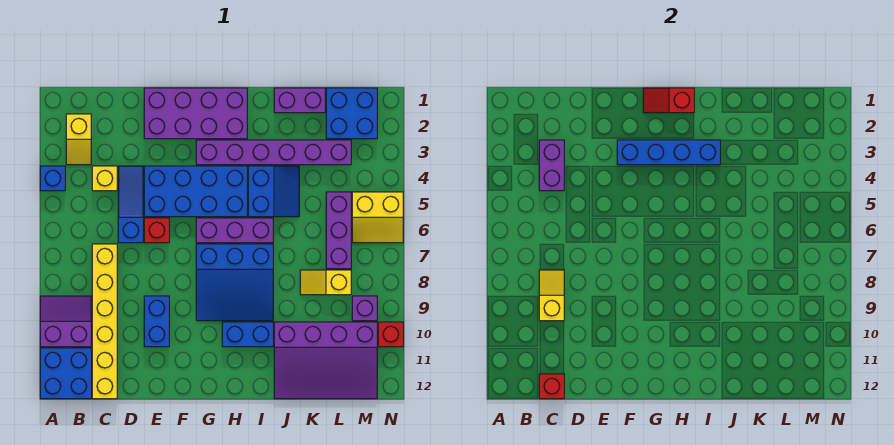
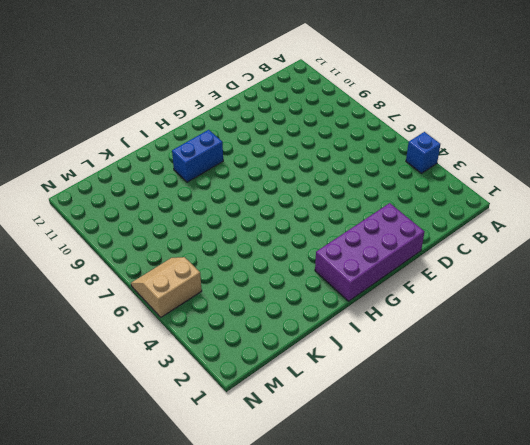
tan slope M5:N6 level 1 top 5 -> yellow slope M5:N6 level 1 top 5
none -> purple slope A9:B10 level 1 top 10
none -> blue brick A11:B12 level 1
none -> yellow slope B2:B3 level 1 top 2

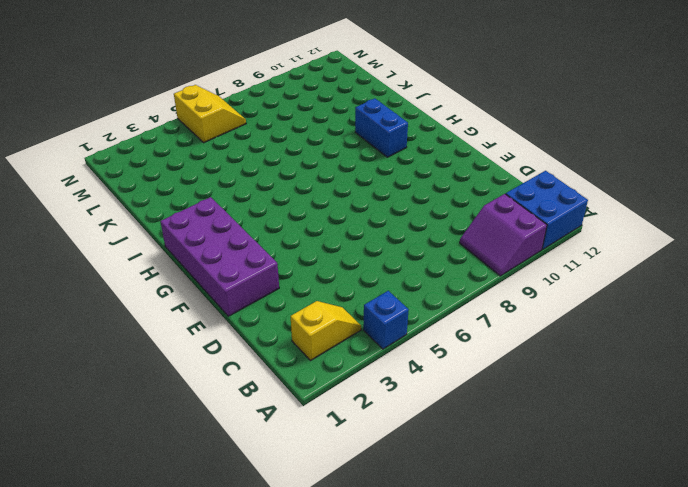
none -> yellow brick C4 level 1
none -> yellow brick C7:C12 level 1
none -> blue slope D4:D6 level 1 top 6

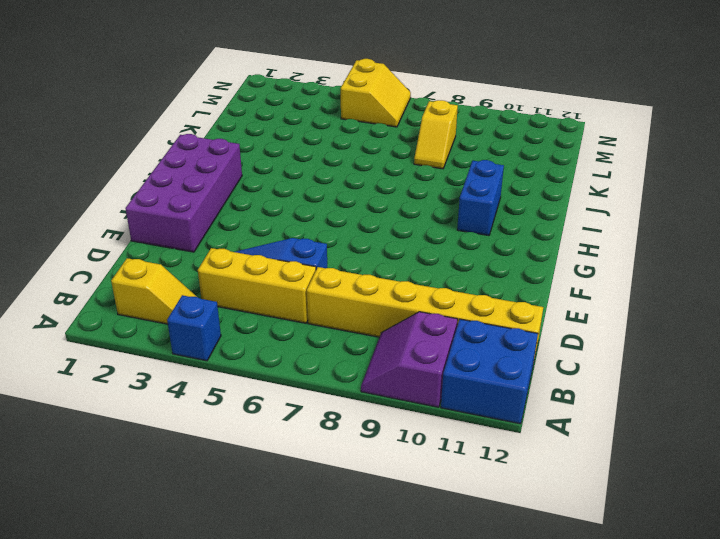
yellow brick C4:C6 level 1 -> yellow brick C4 level 1
none -> blue brick E4:H5 level 1
none -> red brick E6 level 1
none -> blue brick E9:E10 level 1

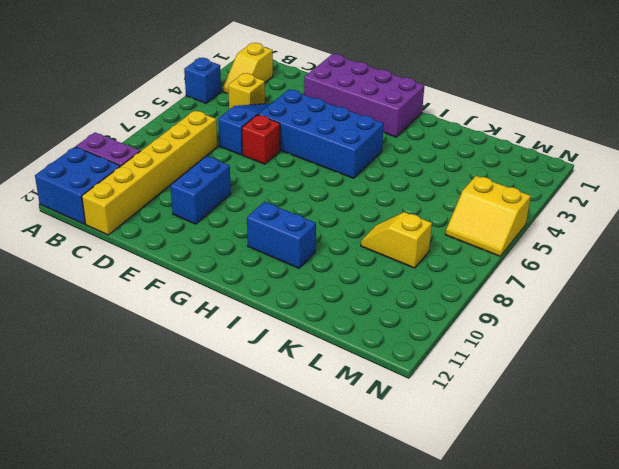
none -> purple brick G3:L3 level 1
none -> purple brick G6:I6 level 1
none -> blue slope G7:I9 level 1 top 7

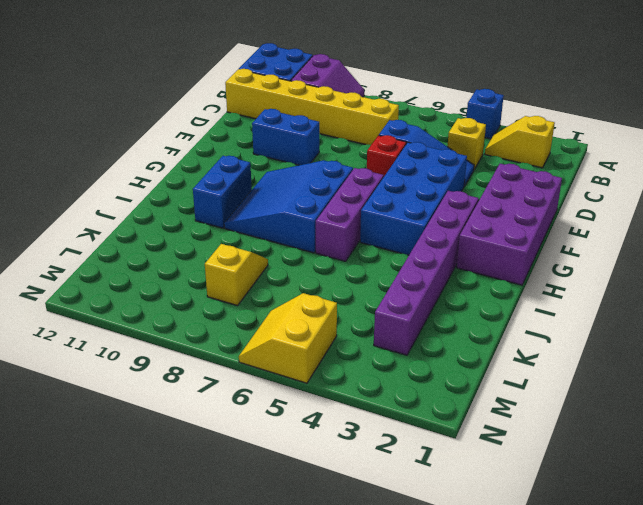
none -> blue slope I4:J5 level 1 top I
none -> purple brick J1:K1 level 1
none -> purple slope J10:M12 level 1 top 10

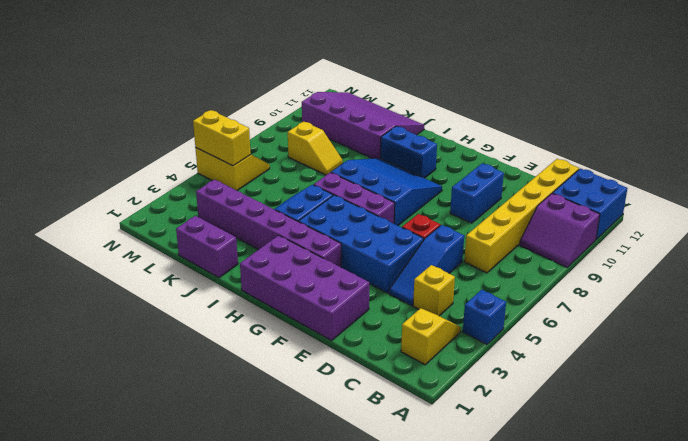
yellow brick M5:N5 level 2 -> none
none -> blue brick L1:M2 level 1
none -> purple brick L5:L7 level 1
none -> purple brick M9 level 1

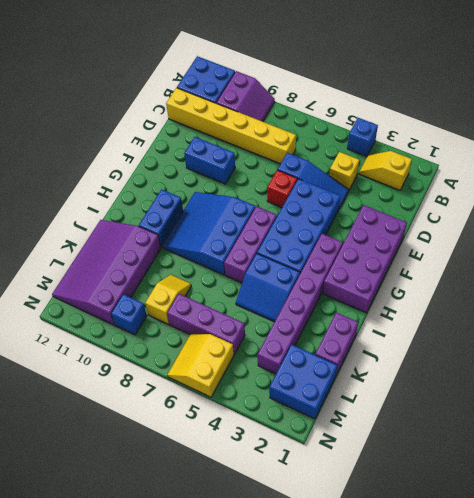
blue brick M9 level 1 -> purple brick M9 level 1
none -> red brick N10 level 1
none -> purple brick C3:C4 level 2
none -> yellow slope C8:C9 level 2 top 9

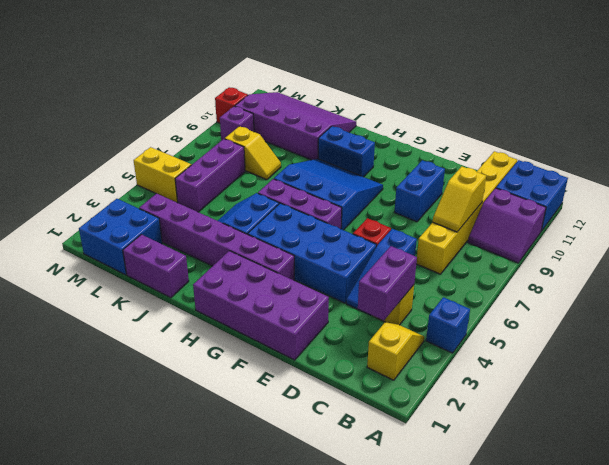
none -> red brick C12 level 2
none -> blue brick F3:I3 level 2
none -> red slope G1:H1 level 2 top H

